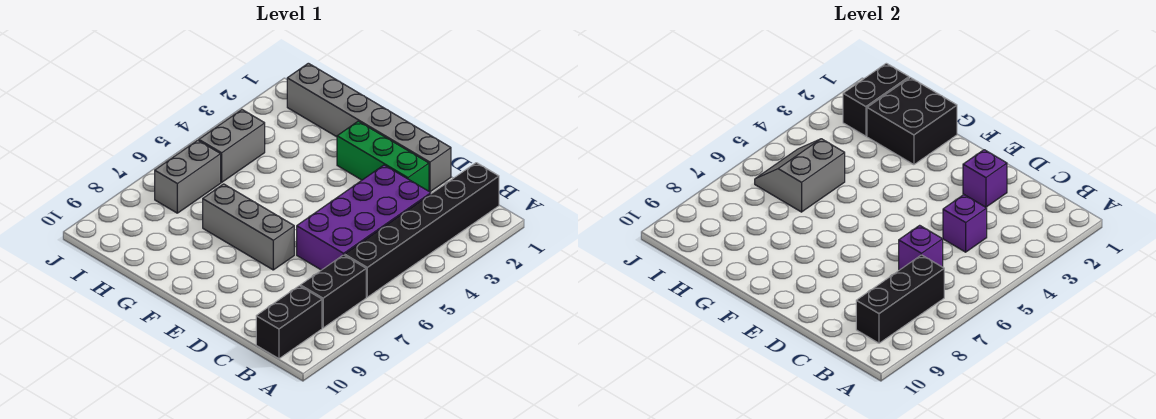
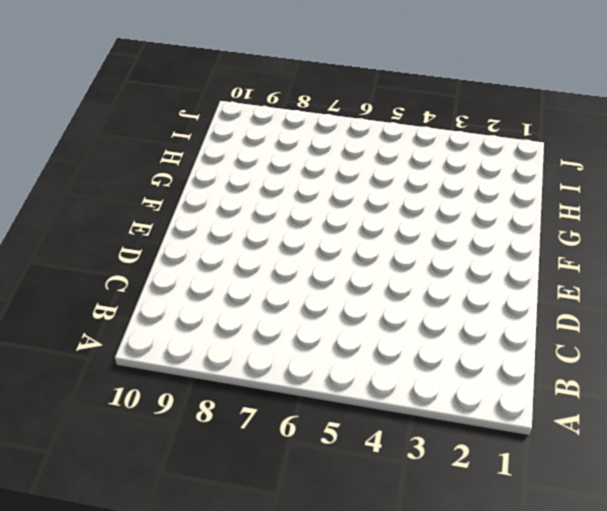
none -> black brick B1:B6 level 1
none -> black brick B7:B8 level 1
none -> black brick B9:B10 level 1

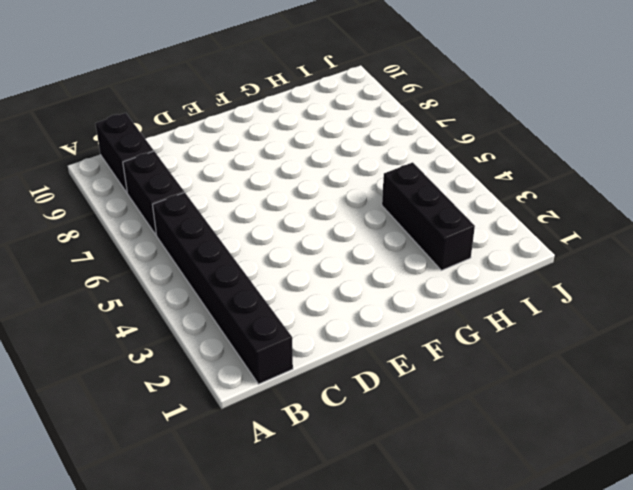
black brick H2:H4 level 1 -> black brick B7:B9 level 2
none -> purple brick C3:D6 level 1
none -> grey brick D1:I1 level 1
none -> green brick D2:F2 level 1

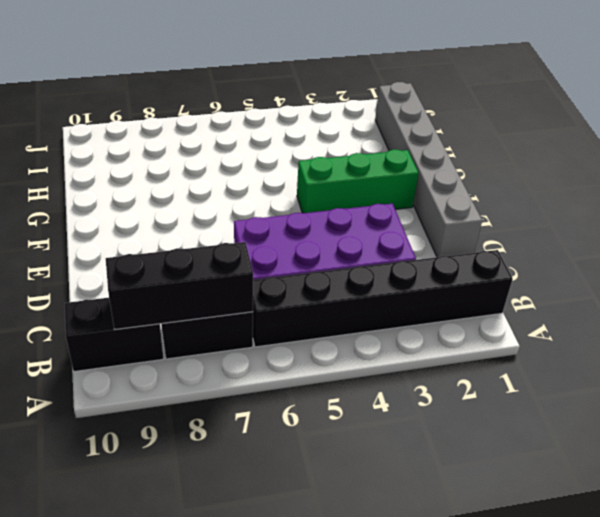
green brick F2:F4 level 1 -> green brick D2:F2 level 1
none -> grey brick E7:G7 level 1
none -> grey brick I4:I5 level 1
none -> grey brick I6:I7 level 1

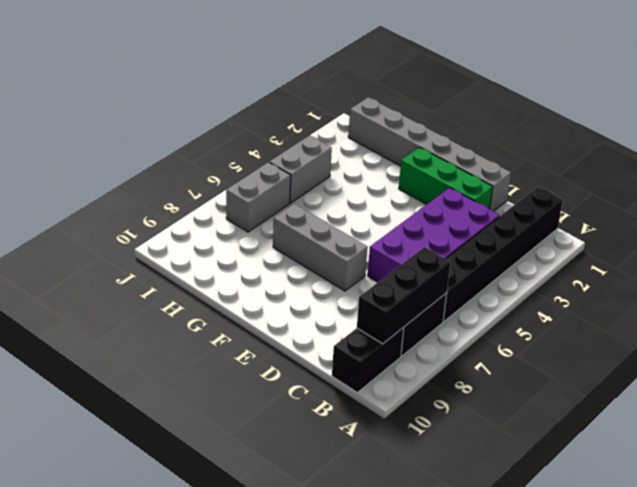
none -> purple brick C4 level 2
none -> purple brick C6 level 2
none -> purple brick D2 level 2

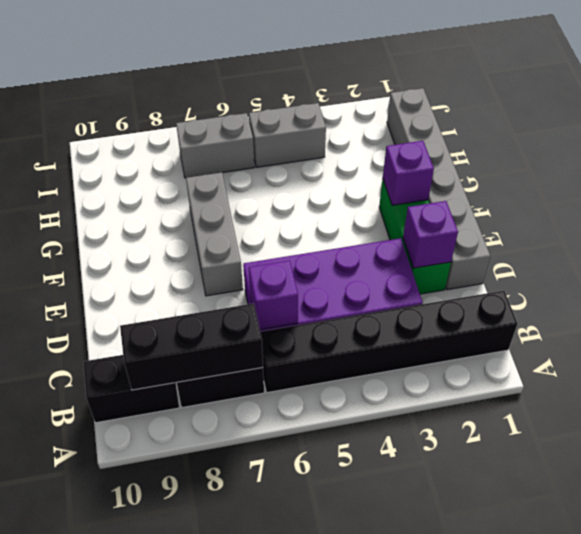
purple brick F2 level 2 -> purple brick C4 level 2
none -> black brick G1:H2 level 2
none -> grey slope H5:I6 level 2 top H
none -> black brick I1:I2 level 2

